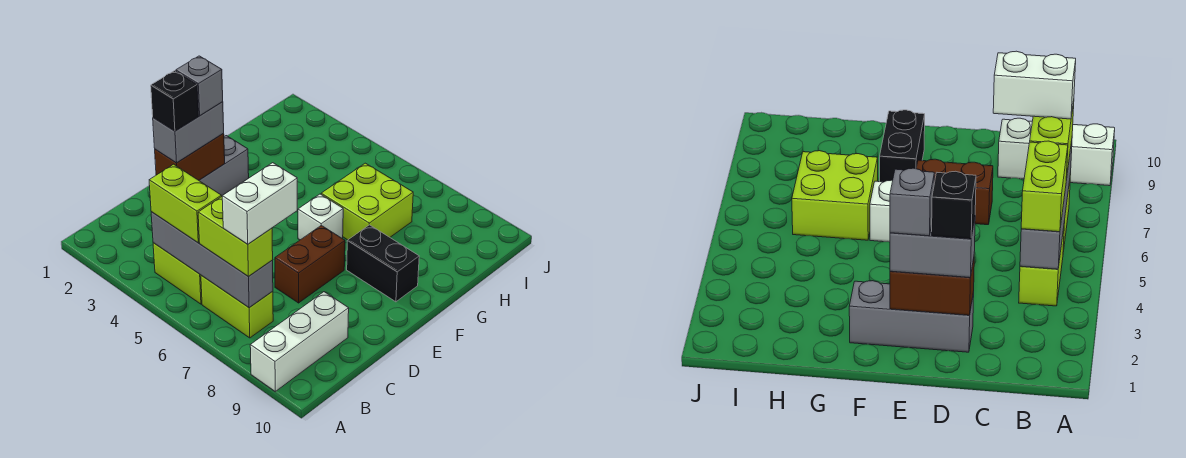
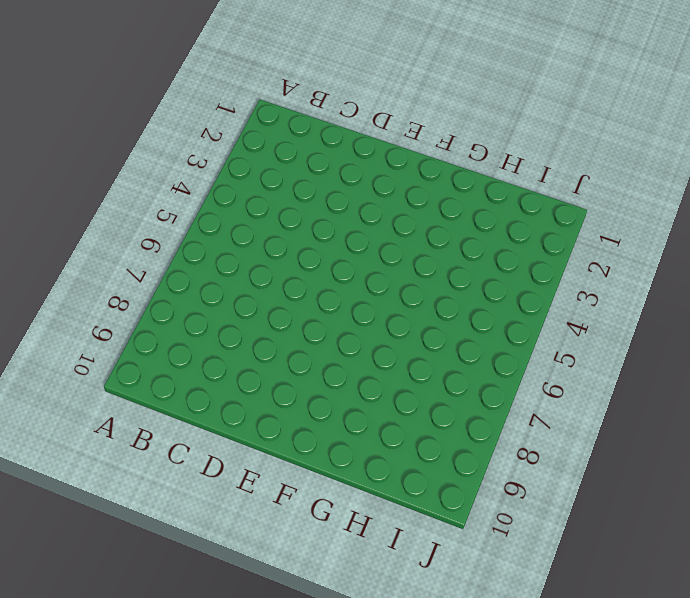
none -> white brick A9:C9 level 1
none -> lime brick B4:B5 level 1
none -> lime brick B6:B7 level 1

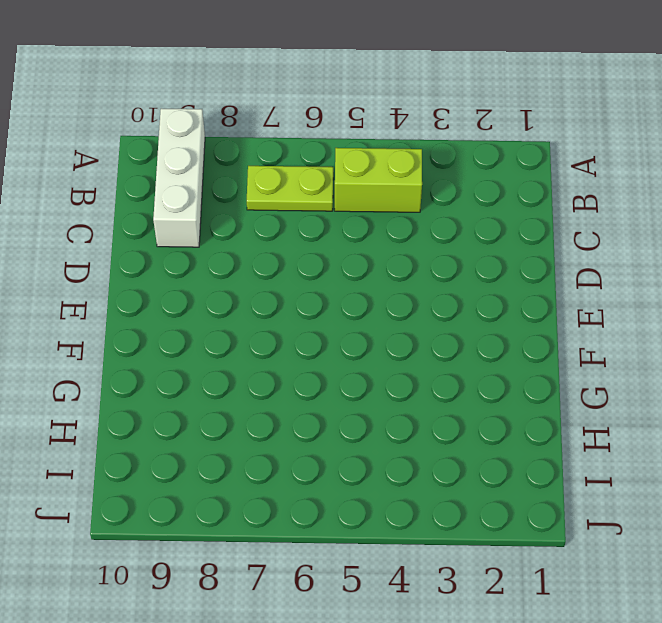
lime plate B6:B7 level 1 -> lime brick B6:B7 level 1
none -> grey brick D2:F2 level 1
none -> brown brick D7:E7 level 1
none -> white brick F6 level 1

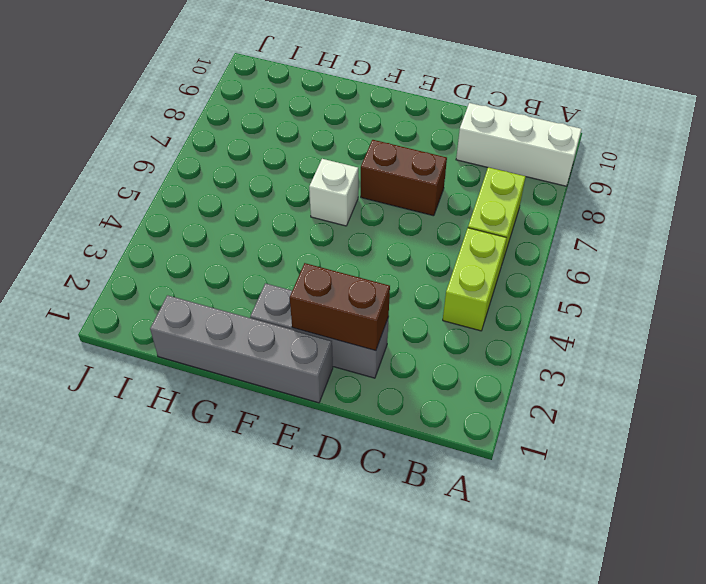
grey brick E1:H1 level 1 -> grey brick B4:B7 level 2
none -> black brick F8:F9 level 1
none -> lime brick G6:H7 level 1
none -> lime brick B4:B5 level 3

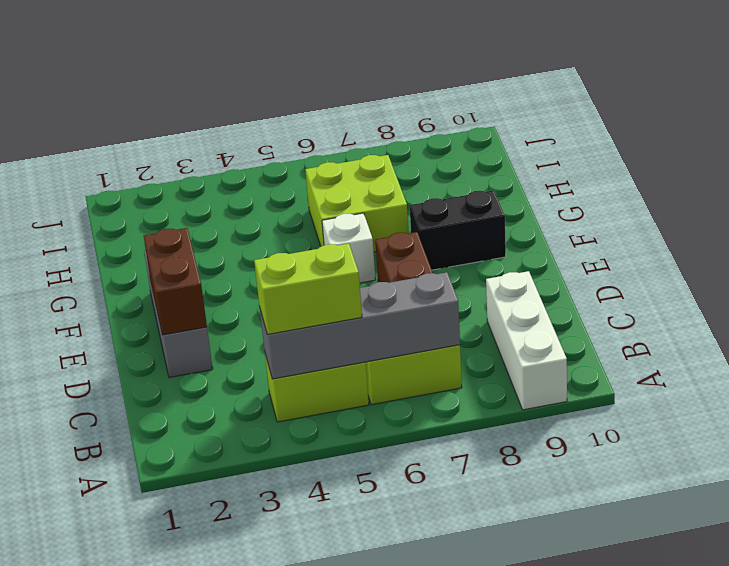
none -> lime brick B6:B7 level 3
none -> grey brick D2:E2 level 3
none -> white brick B7:C7 level 4

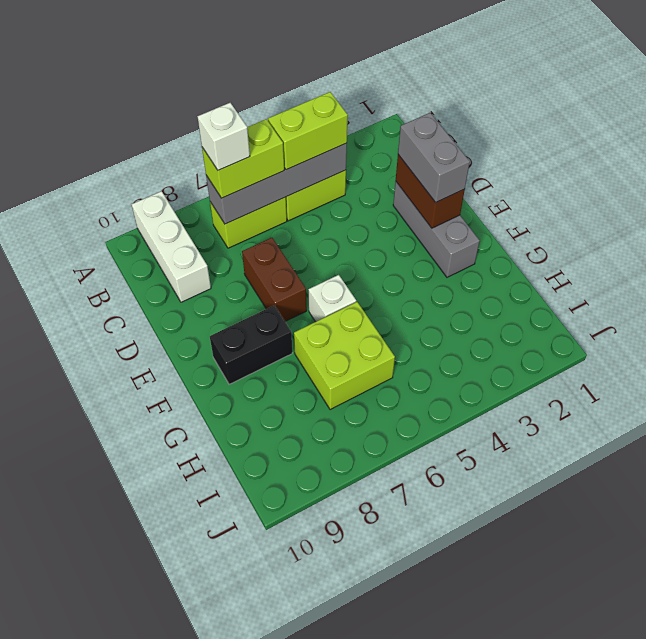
white brick B7 level 4 -> white brick B7:C7 level 4
none -> black brick D2 level 4
none -> grey brick E2 level 4

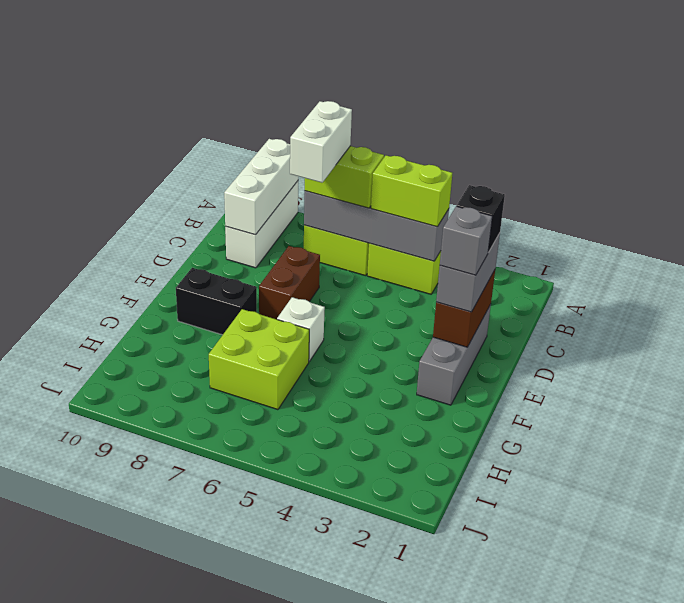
white brick A9:C9 level 2 -> none

